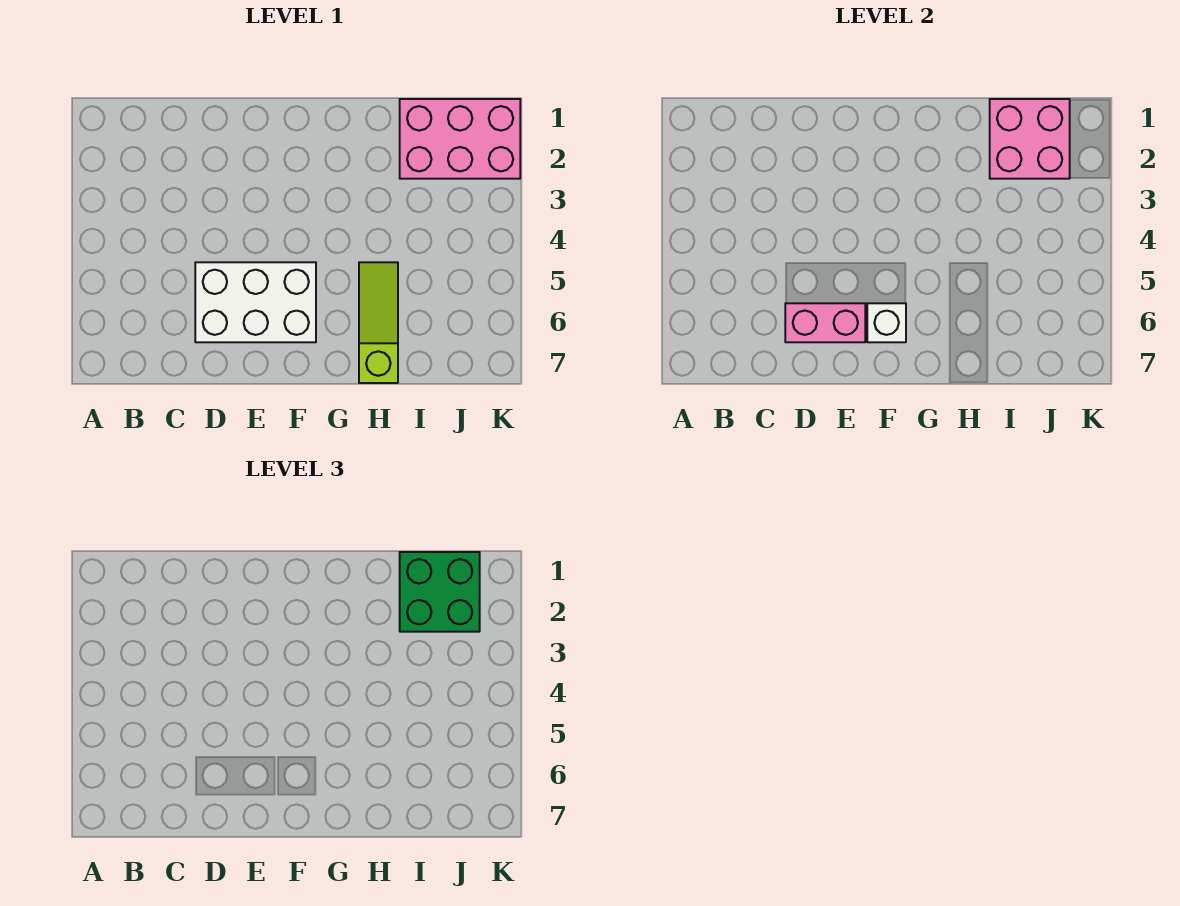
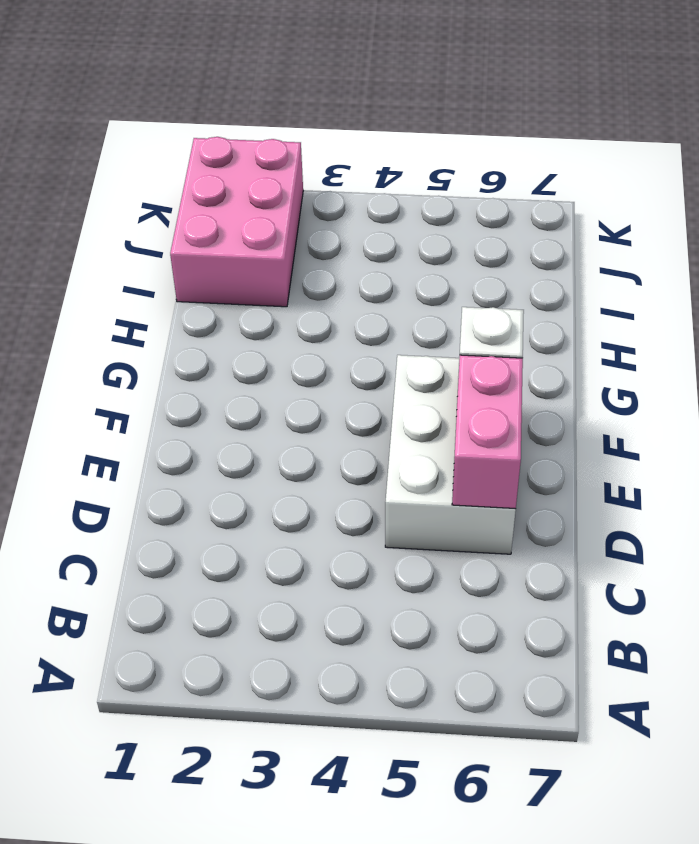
none -> lime slope H5:H7 level 1 top 7
none -> pink brick I1:J2 level 2

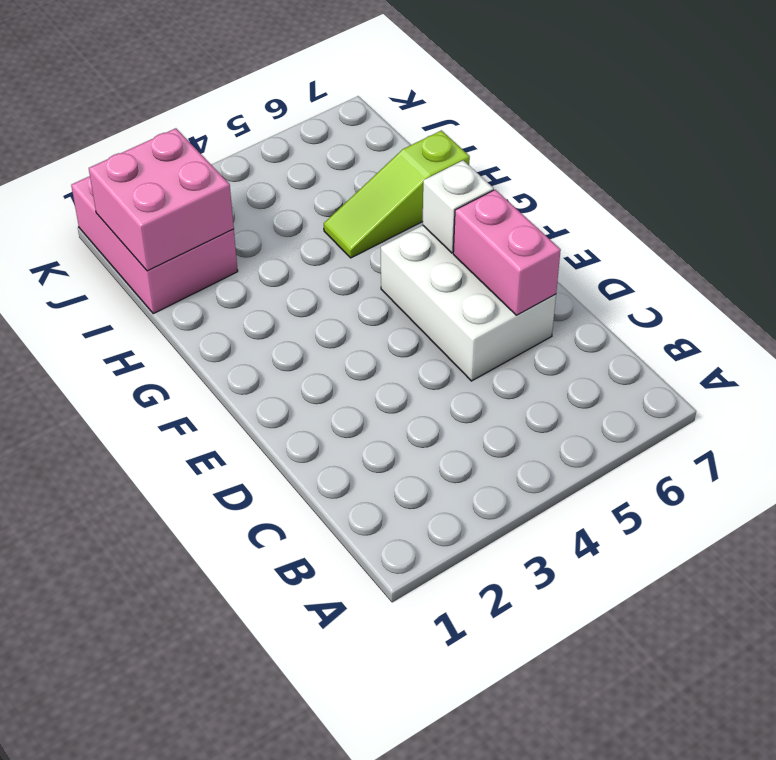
none -> green brick I1:J2 level 3

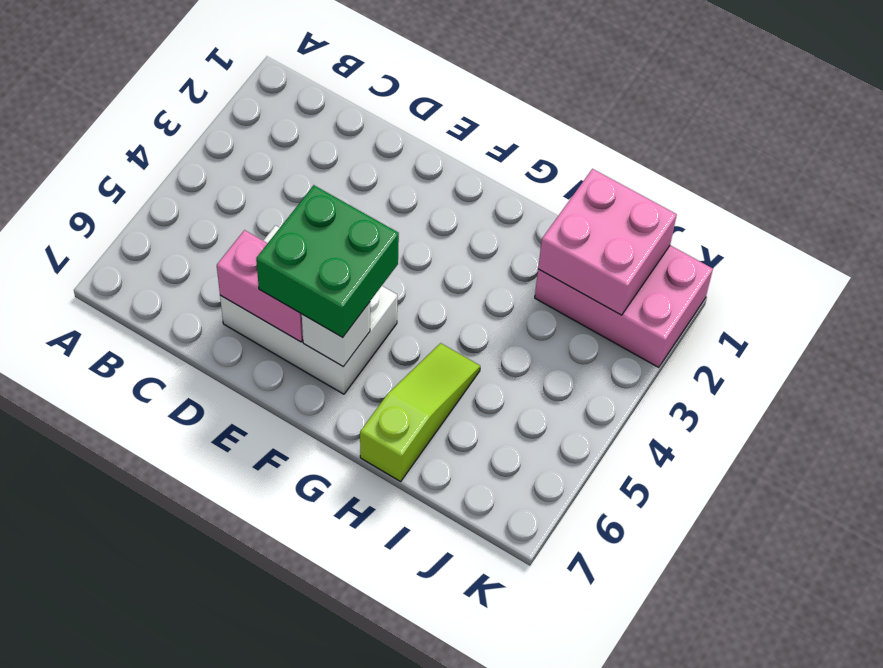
green brick E5:F6 level 3 -> green brick I1:J2 level 3

